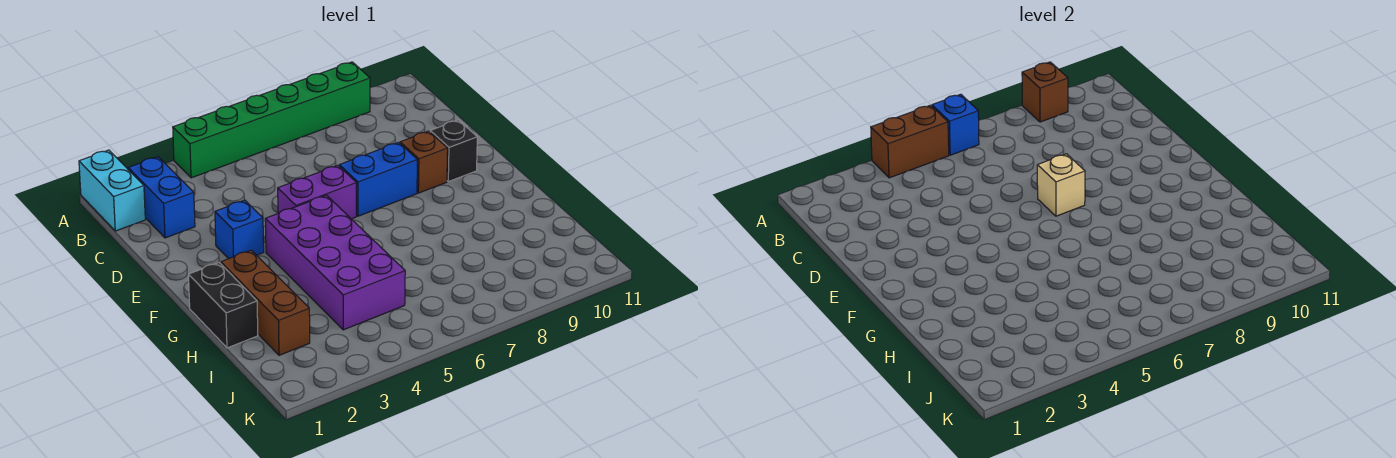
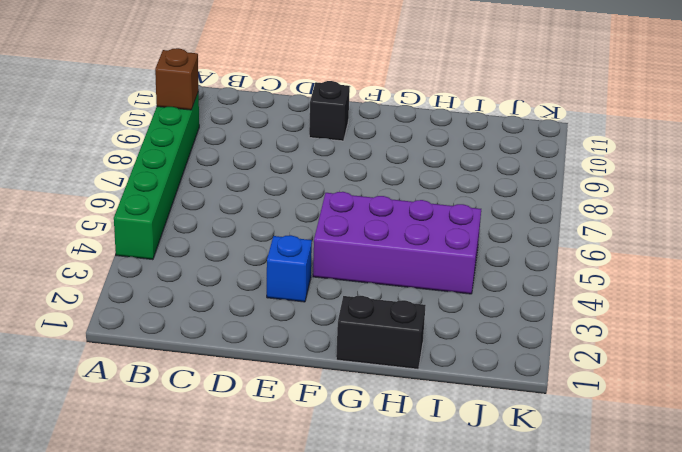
none -> cyan brick A1:B1 level 1
none -> blue brick B2:C2 level 1
none -> purple brick E5:E6 level 1

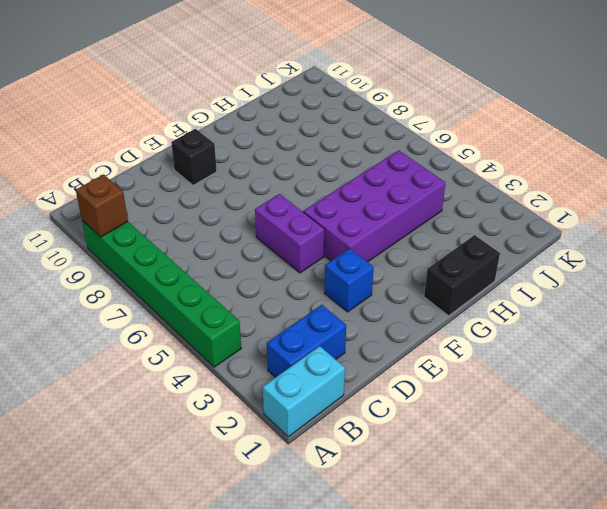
none -> blue brick E7:E8 level 1
none -> brown brick E9 level 1
none -> brown brick G2:I2 level 1

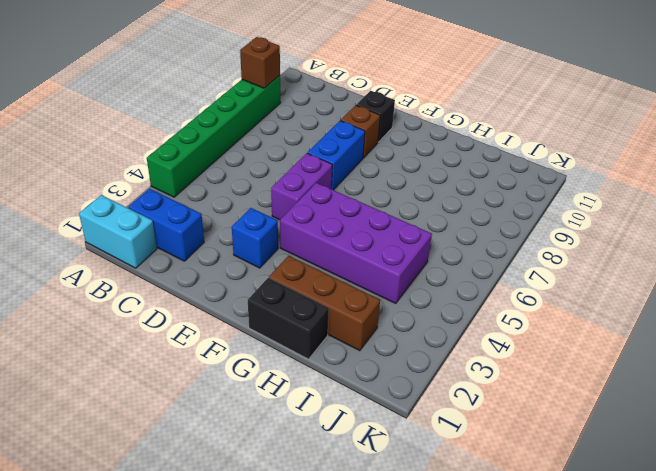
none -> brown brick A4:A5 level 2
none -> blue brick A6 level 2
none -> tan brick E7 level 2

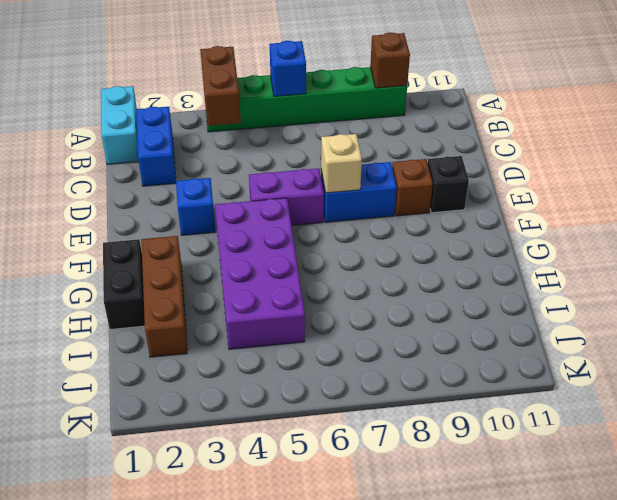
brown brick A4:B4 level 2 -> brown brick A4:A5 level 2

